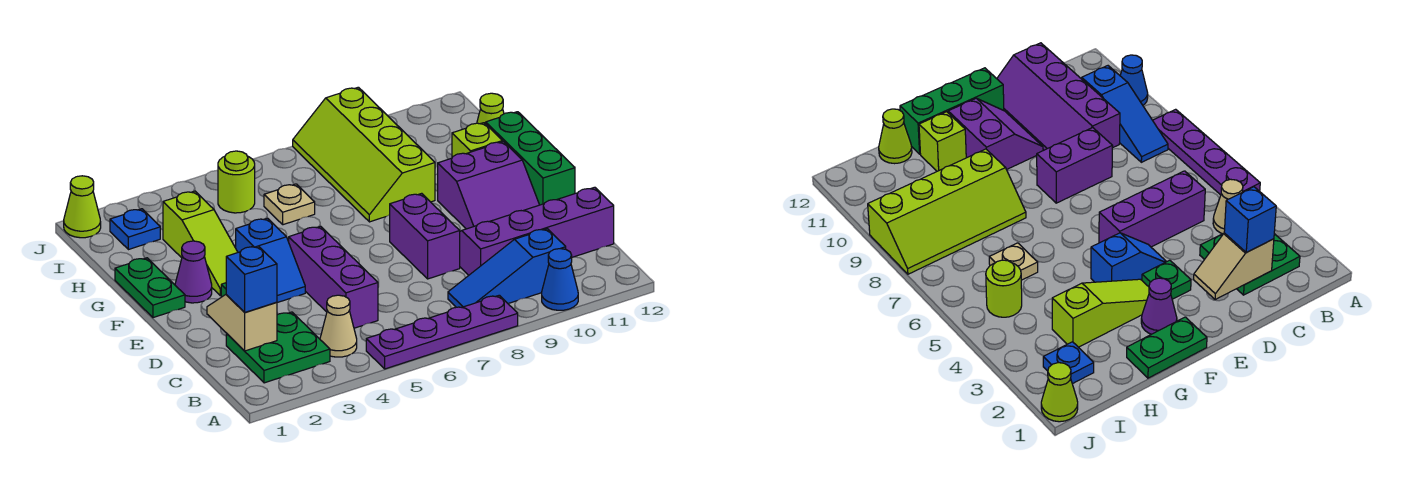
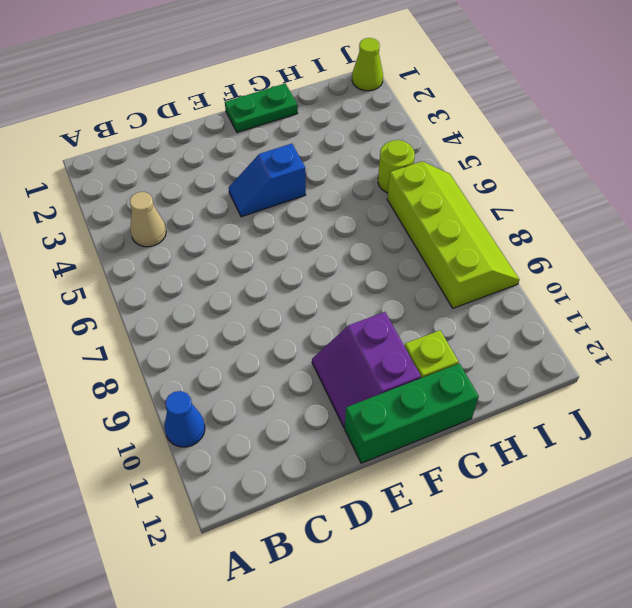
lime slope I6:J9 level 1 top I -> lime slope G8:J9 level 1 top 9
none -> purple plate A5:A8 level 1
none -> green plate B2:C3 level 1
none -> blue slope B8:B10 level 1 top 10

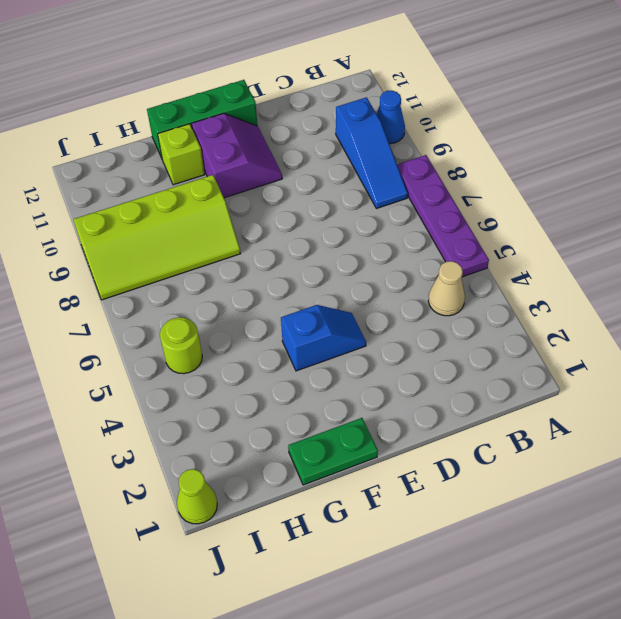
none -> green plate B2:C3 level 1
none -> purple brick C5:E5 level 1
none -> purple slope C9:D12 level 1 top C

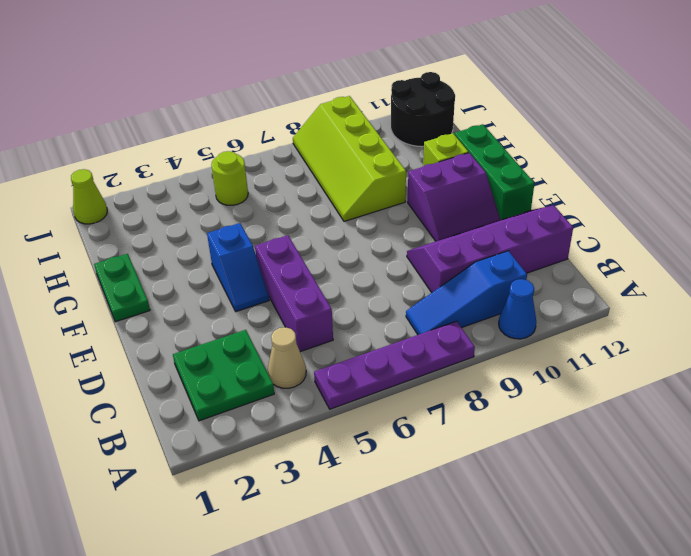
black round brick I11:J12 level 1 -> none
none -> purple brick D8:E8 level 1
none -> green plate E3 level 1
none -> purple cone F2 level 1

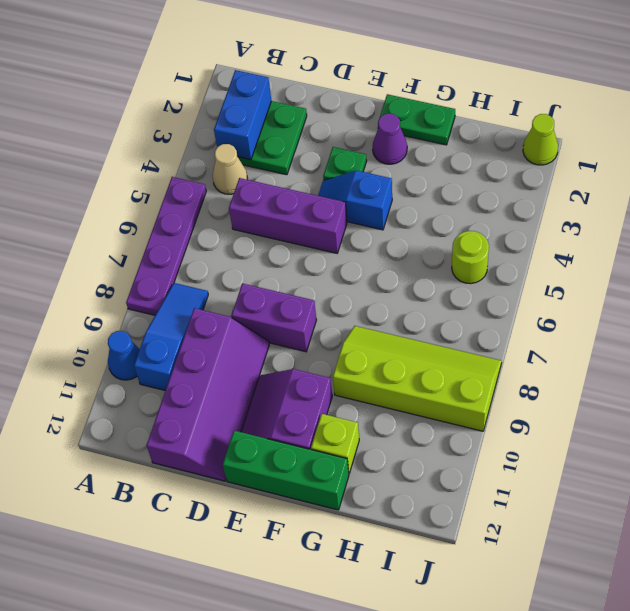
blue brick B2:B3 level 2 -> none
none -> lime slope F3:H3 level 1 top H
none -> tan plate H6 level 1
none -> lime cone H12 level 1

